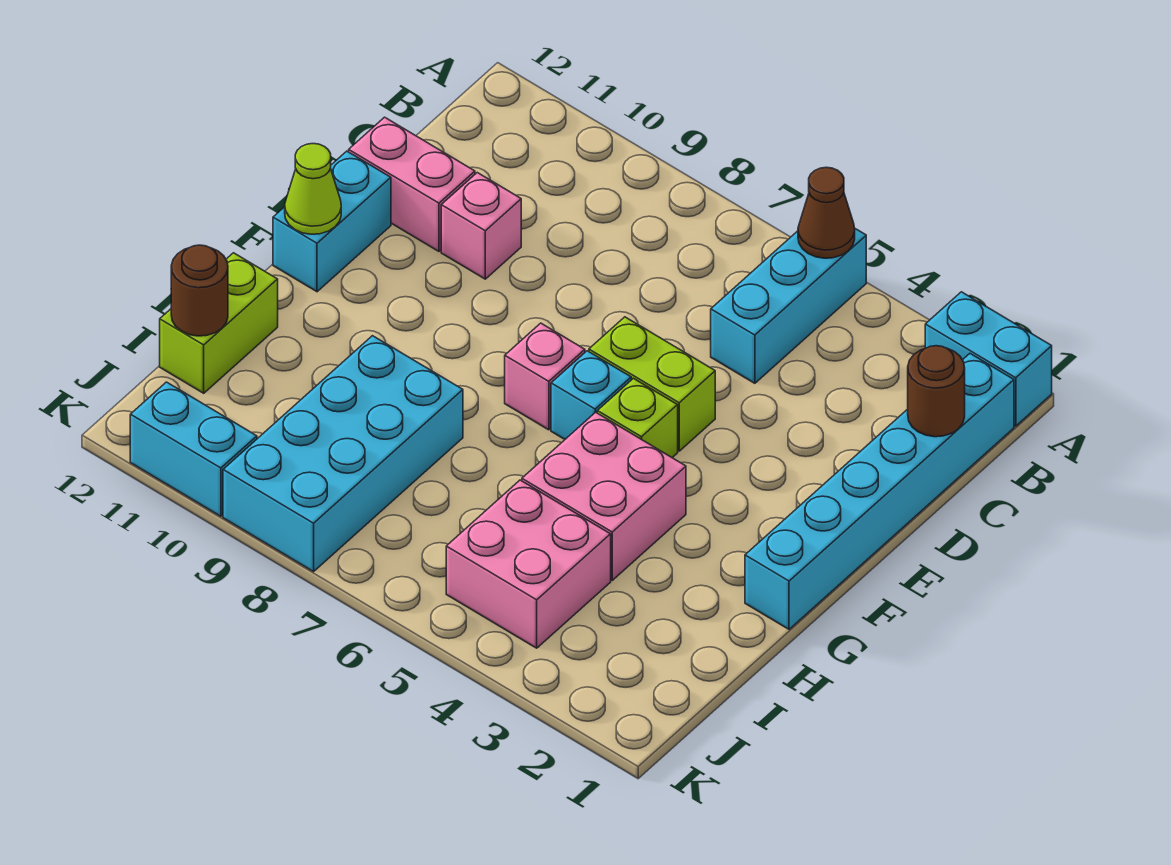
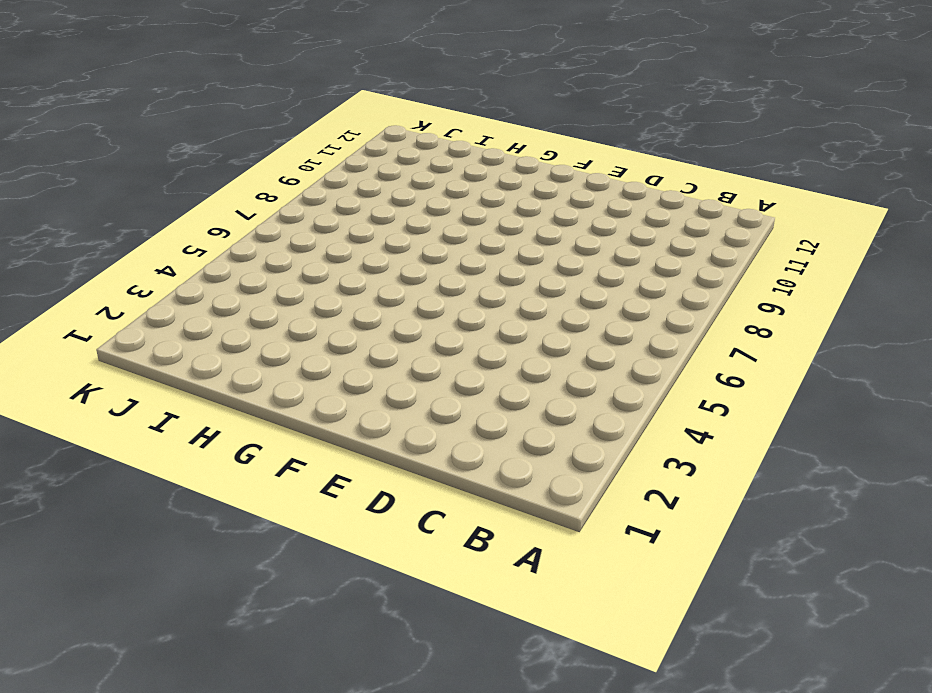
none -> cyan brick A1:A2 level 1
none -> cyan brick A5:C5 level 1
none -> cyan brick B1:G1 level 1

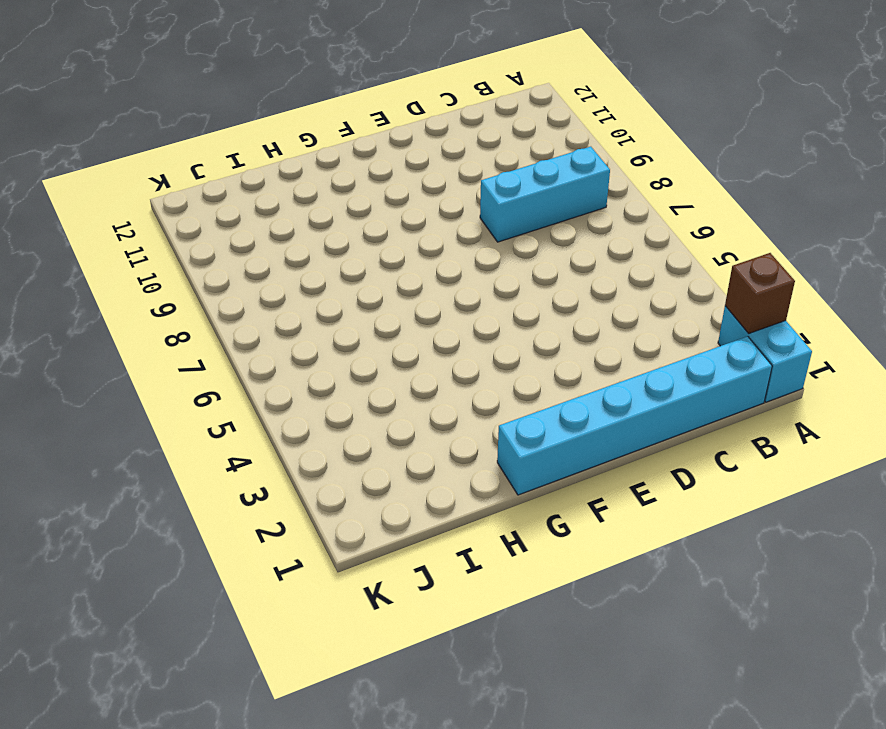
brown brick A2 level 2 -> none
cyan brick B8:D8 level 1 -> cyan brick A5:C5 level 1
none -> pink brick D10 level 1
none -> pink brick D11:D12 level 1
none -> lime brick E5:E6 level 1

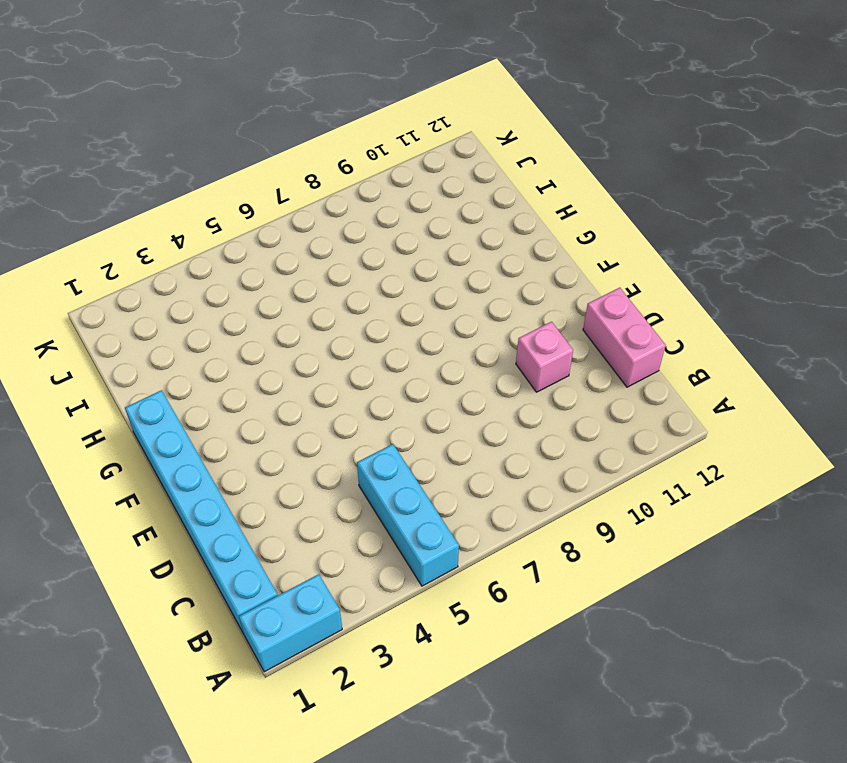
pink brick C12:D12 level 1 -> pink brick D11:D12 level 1
none -> lime brick E5:E6 level 1
none -> cyan brick E12:F12 level 1
none -> lime brick F5 level 1

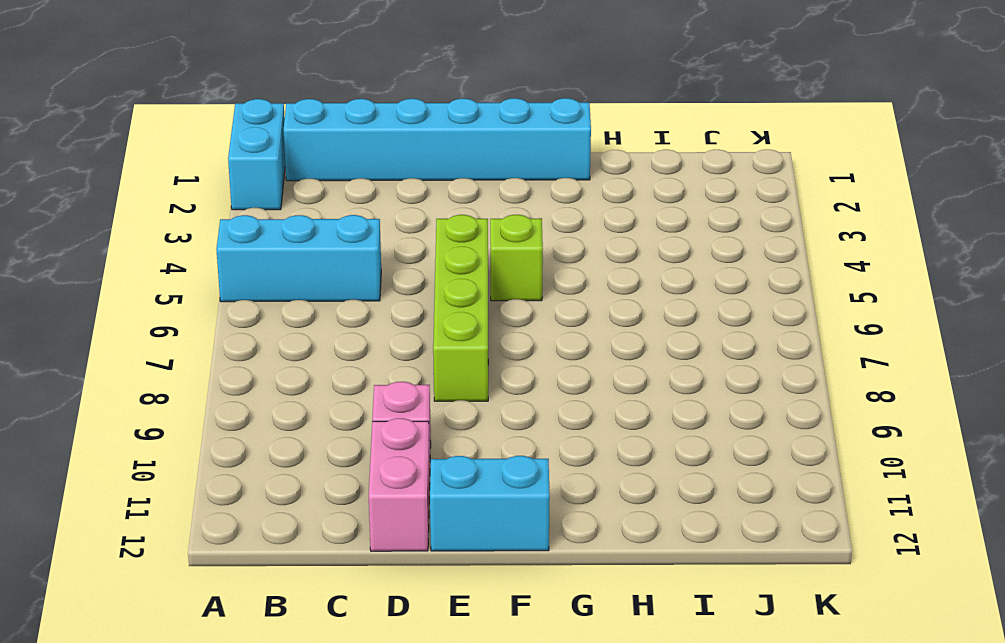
lime brick E5:E8 level 1 -> lime brick E5:E6 level 1
none -> cyan brick F6 level 1
none -> pink brick F7 level 1
none -> pink brick G4:H5 level 1

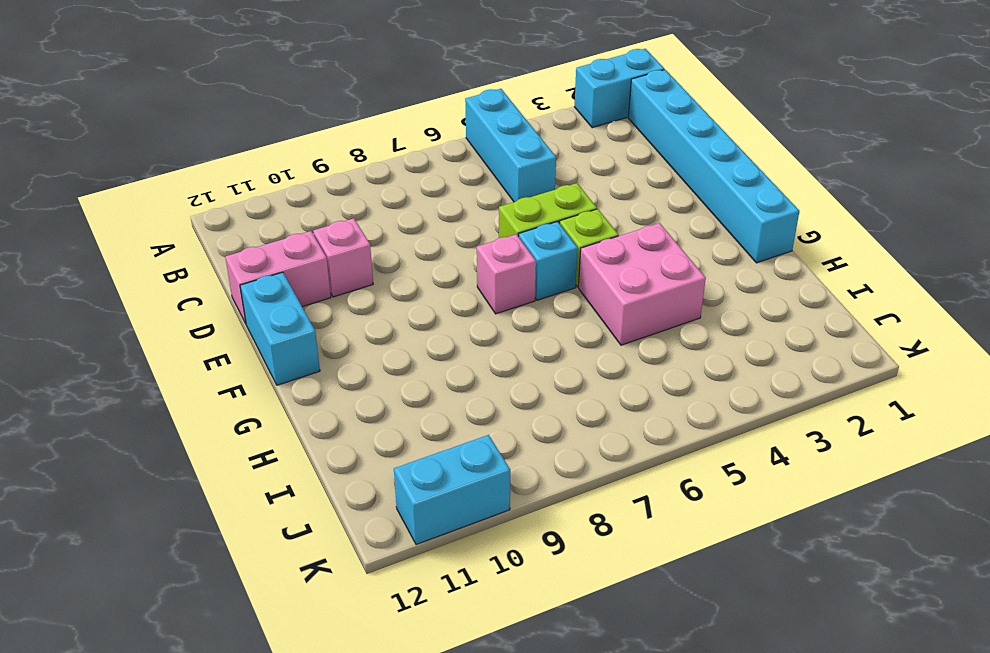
none -> cyan brick H8:K9 level 1
none -> lime brick H12:I12 level 1
none -> pink brick I4:J5 level 1

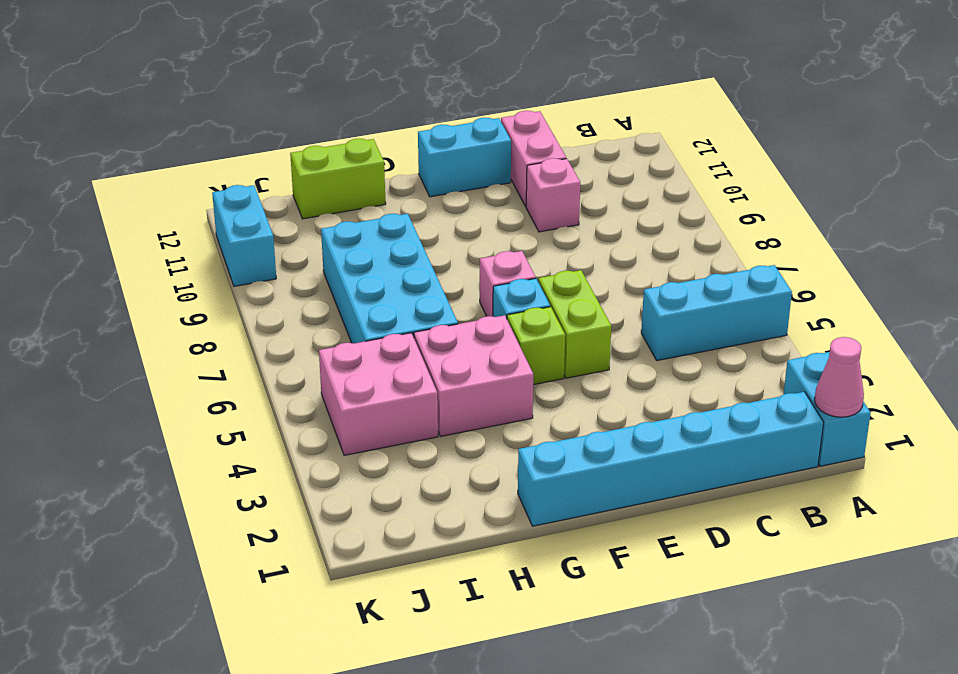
pink cone A1 level 2 -> none
cyan brick H6:I9 level 1 -> cyan brick H8:K9 level 1
none -> brown cone A5 level 2
none -> brown round brick C1 level 2
none -> lime cone F12 level 2

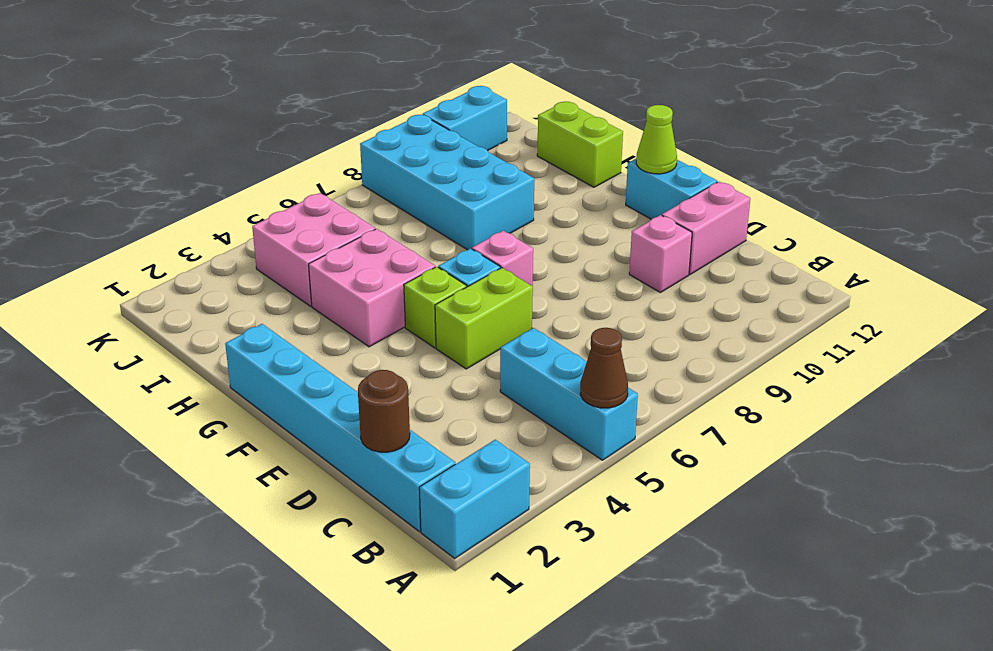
none -> brown round brick I12 level 2

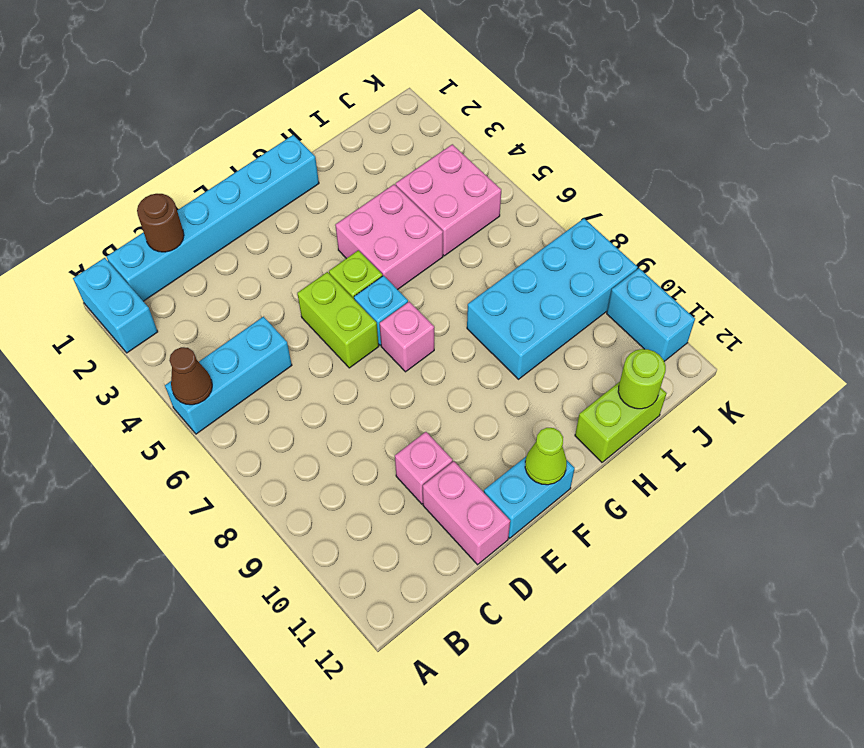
lime round brick I12 level 2 -> brown round brick I12 level 2

